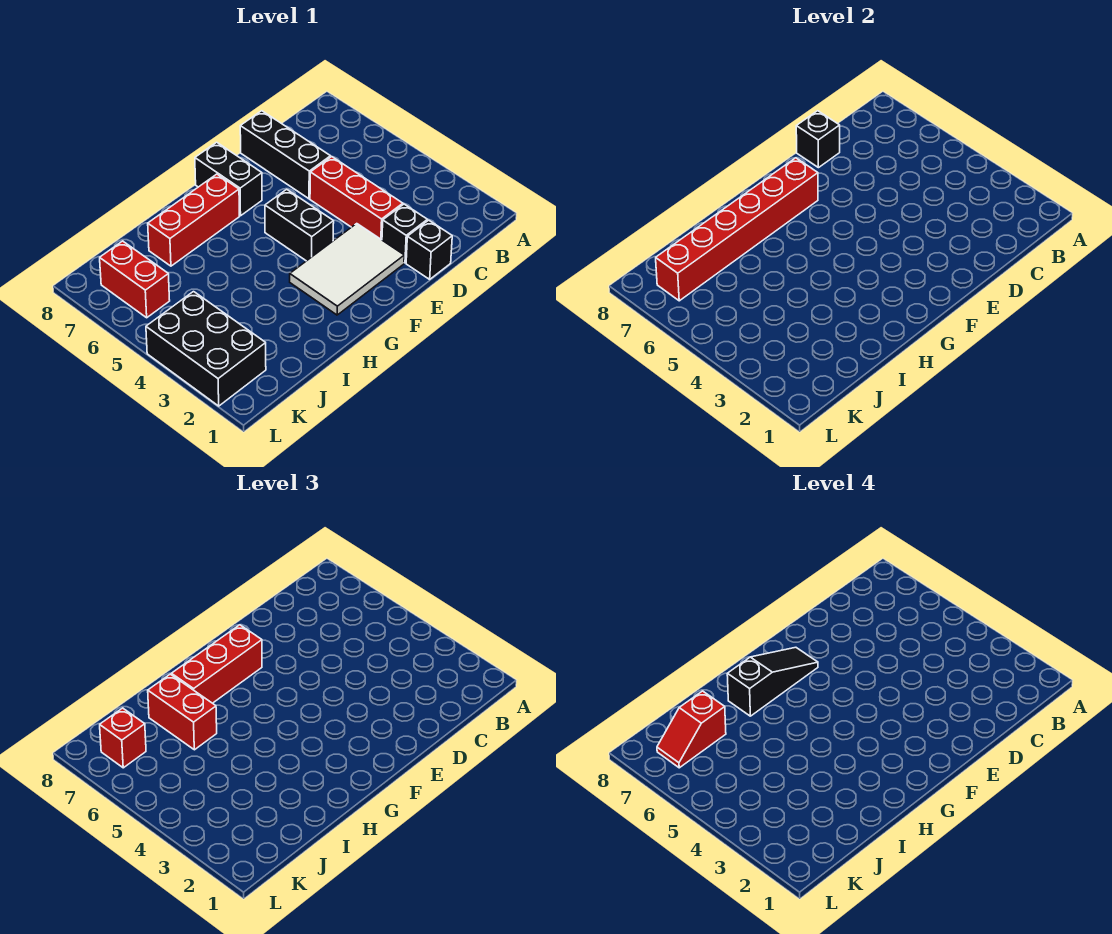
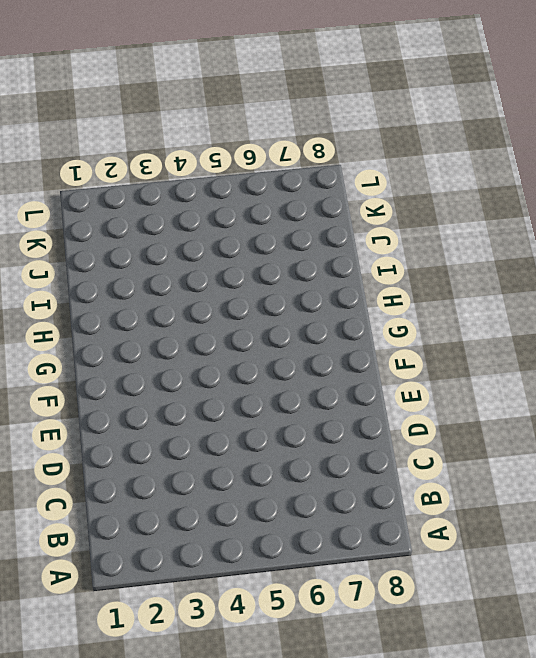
none -> black brick D1 level 1
none -> black brick D2 level 1
none -> red brick D3:D5 level 1

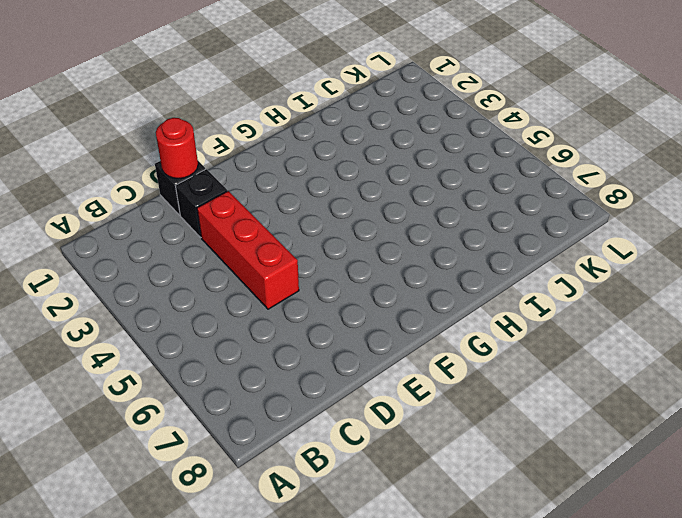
red round brick D1 level 2 -> none
none -> black brick D6:D8 level 1
none -> white tile E2:G3 level 1
none -> black brick F4:F5 level 1

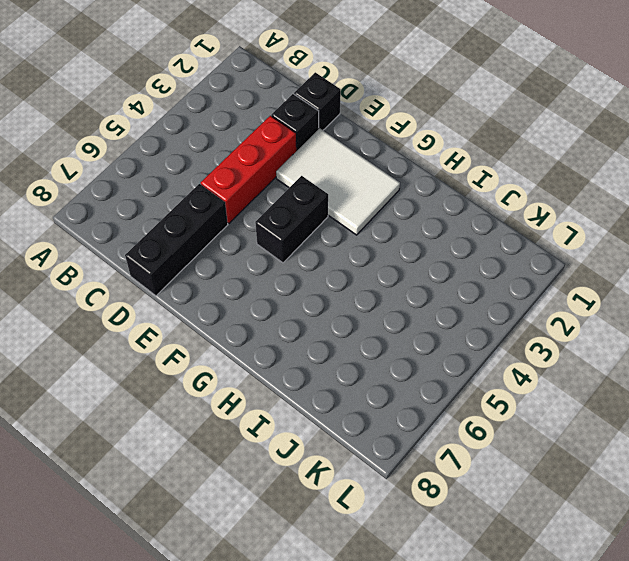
none -> black brick F7:F8 level 1
none -> red brick G7:I7 level 1
none -> black brick K2:L4 level 1

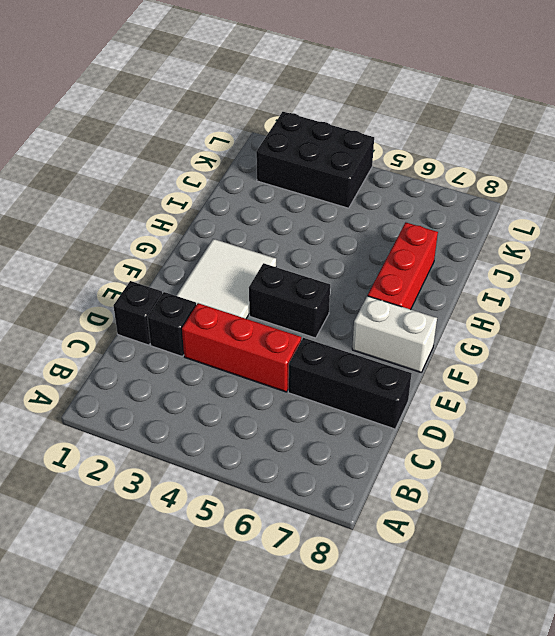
white brick F7:F8 level 1 -> black brick F7:F8 level 1
none -> red brick K6:K7 level 1
none -> black brick D8 level 2
none -> red brick F7:K7 level 2

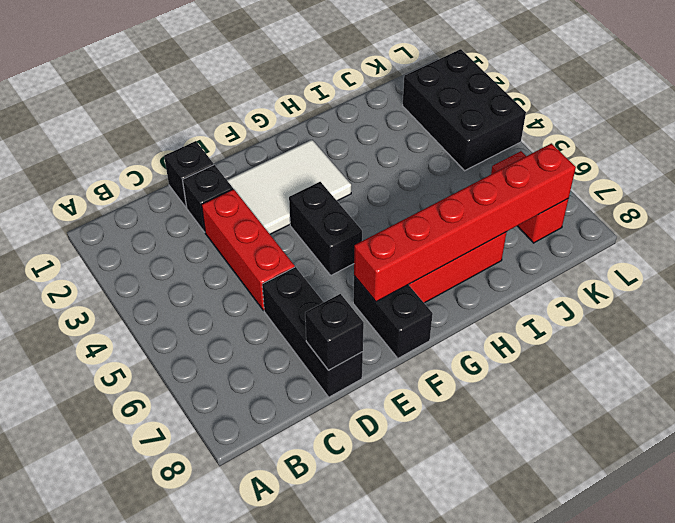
none -> red brick F7:H7 level 3
none -> red brick I6:I7 level 3
none -> red brick K7 level 3

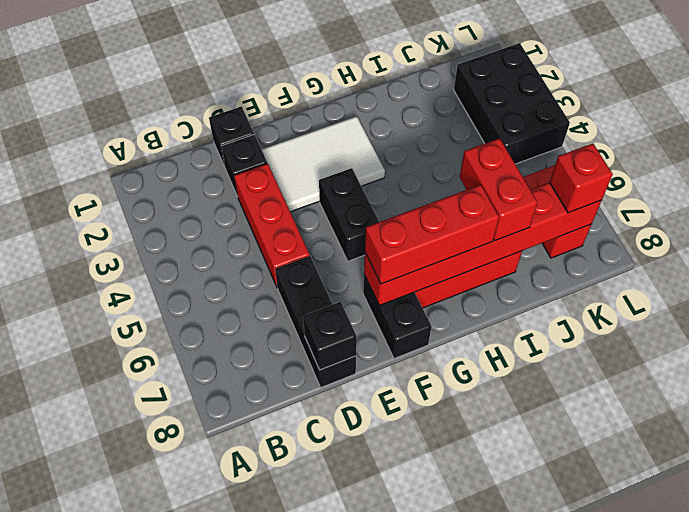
none -> black slope F7:H7 level 4 top H
none -> red slope J7:K7 level 4 top J

